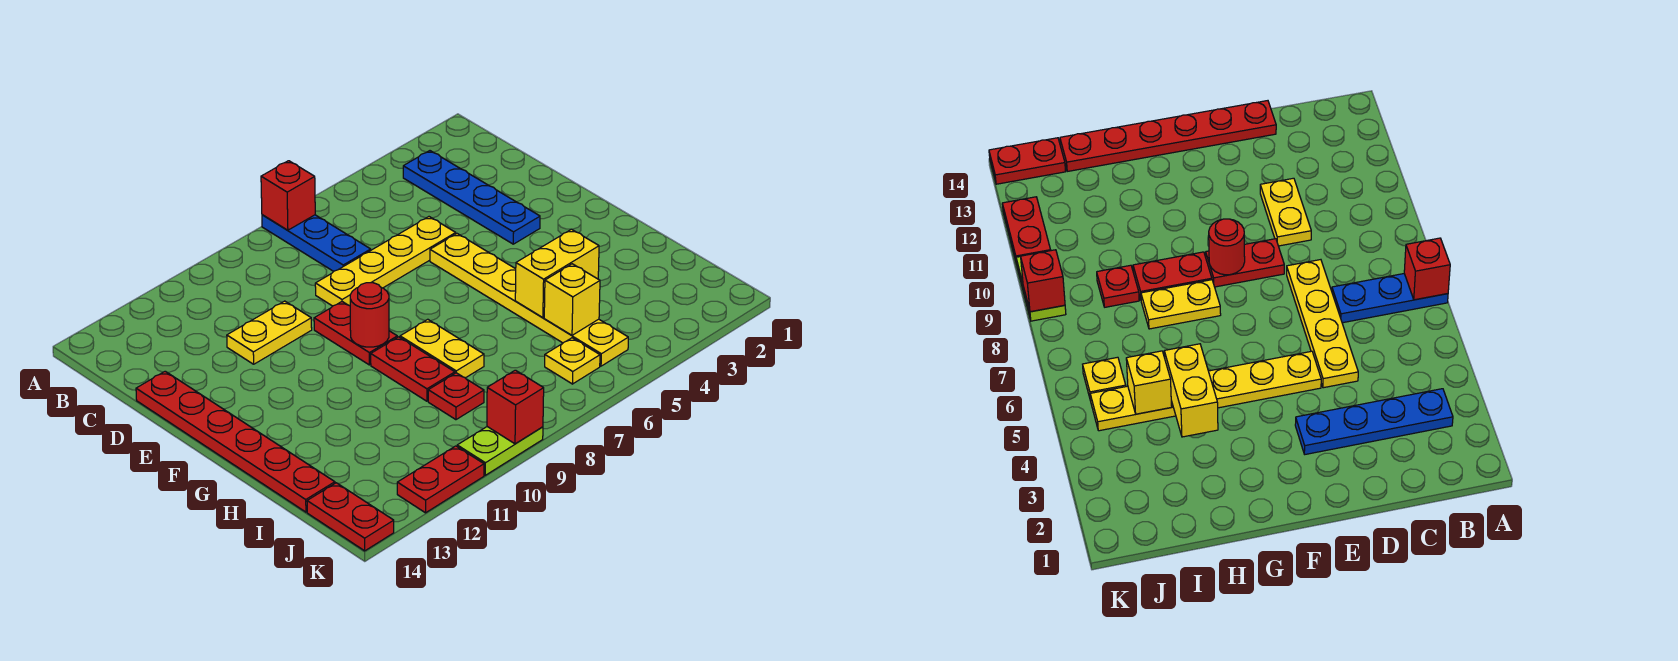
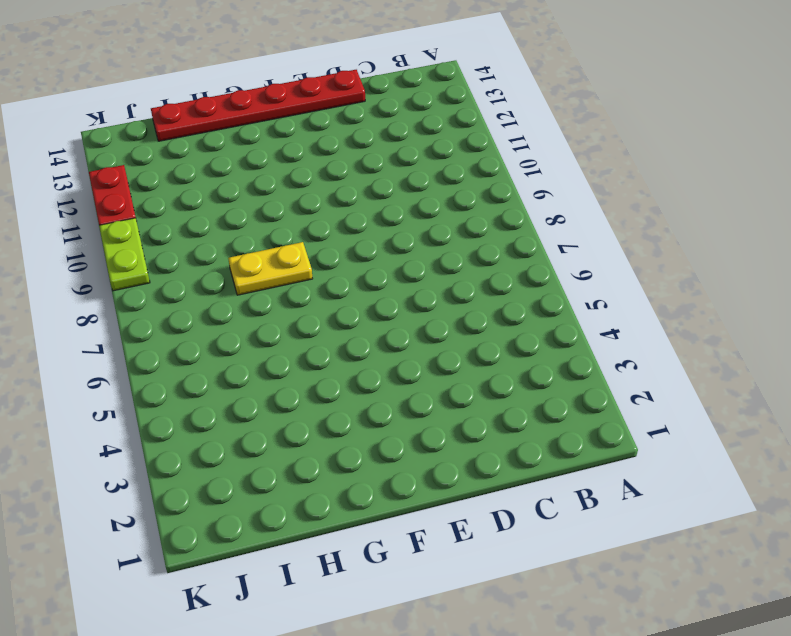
none -> blue plate A7:C7 level 1
none -> blue plate B3:E3 level 1
none -> yellow plate D5:D8 level 1

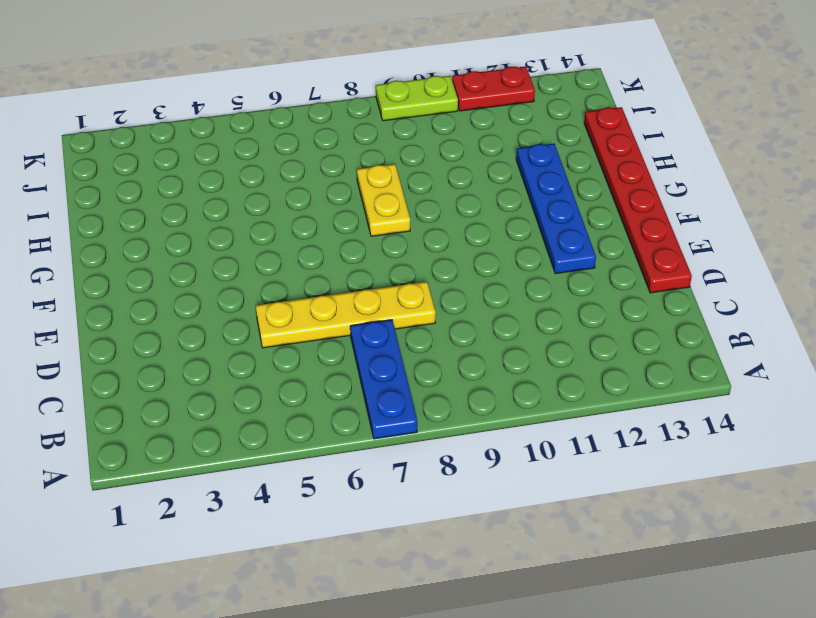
blue plate E12:H12 level 1 -> blue plate B3:E3 level 1
none -> yellow plate D10:D11 level 1
none -> yellow plate E5:J5 level 1
none -> red plate E9:F9 level 1

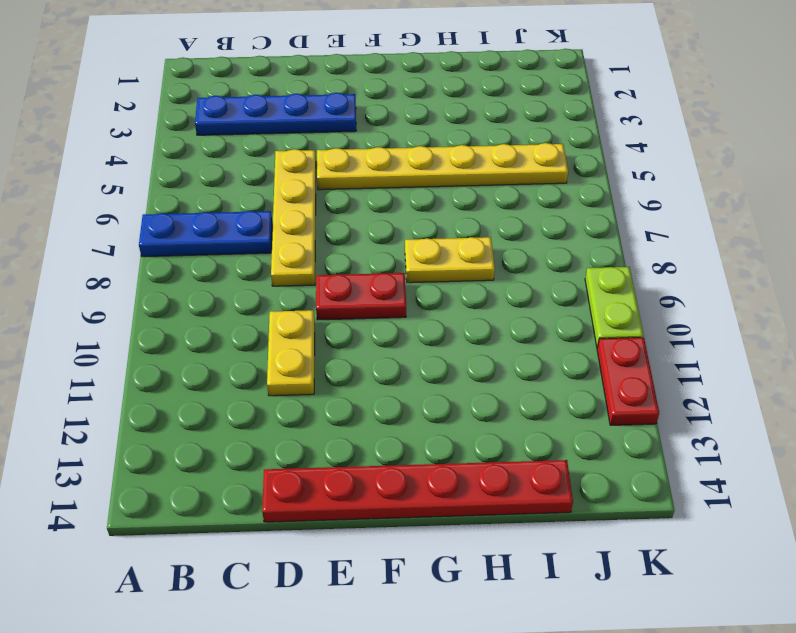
none -> red plate G9:H9 level 1
none -> red plate I9 level 1
none -> yellow plate J6 level 1

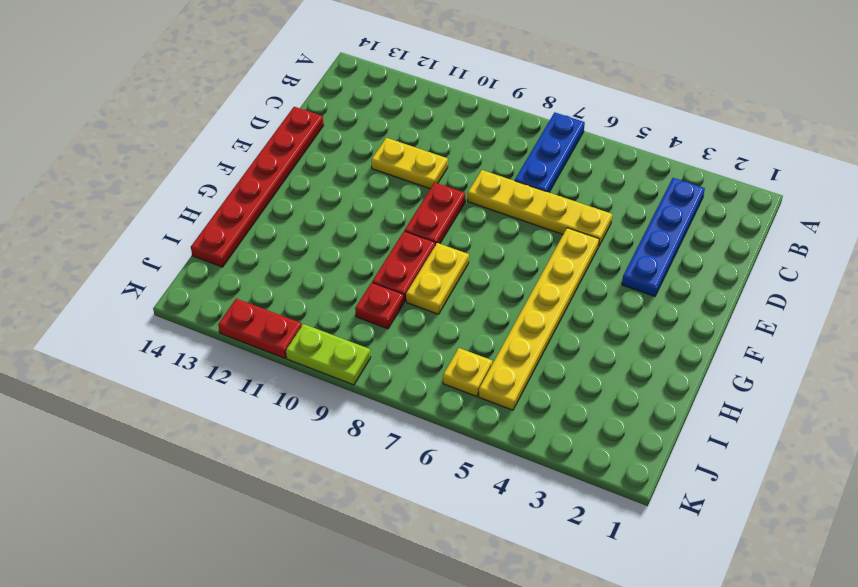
none -> red plate J14:K14 level 1
none -> red brick A7 level 2
none -> red round brick F9 level 2

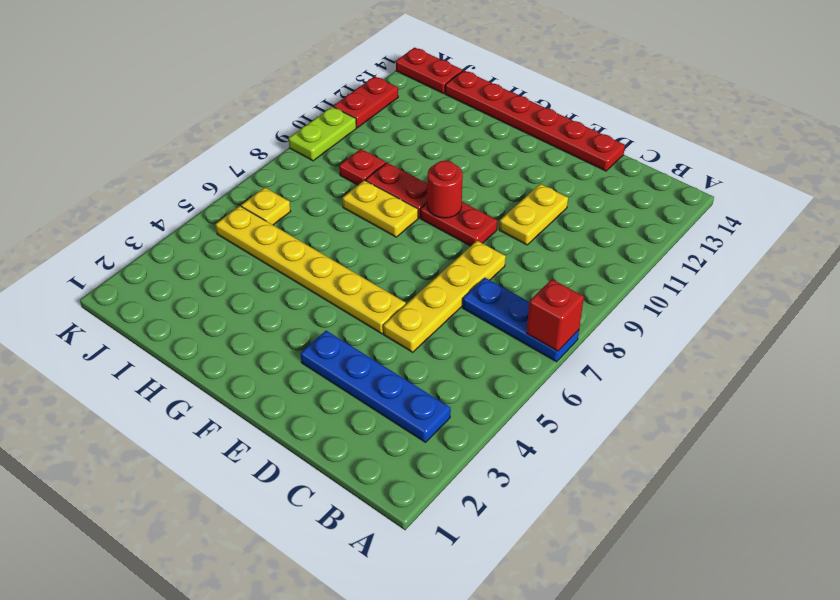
none -> yellow brick H4:H5 level 2
none -> yellow brick I5 level 2
none -> red brick K9 level 2

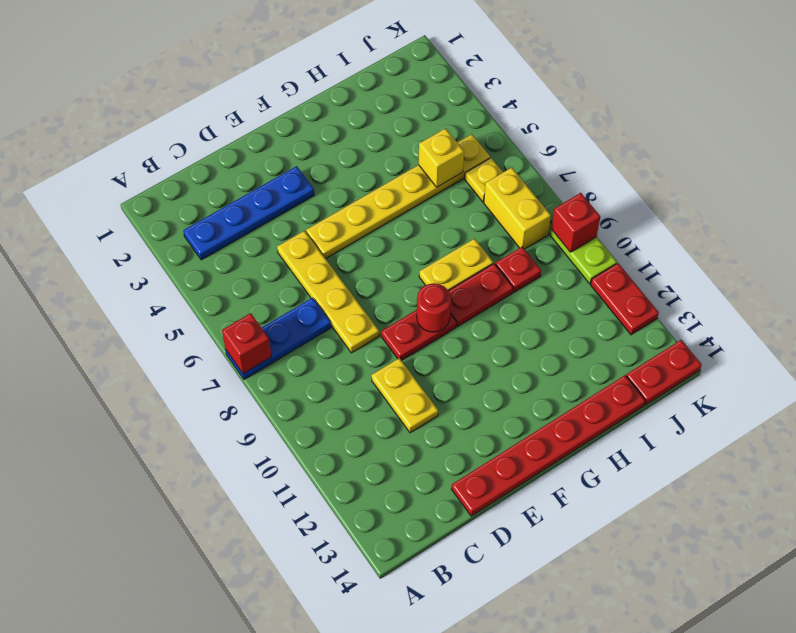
yellow brick J7:J8 level 1 -> yellow brick H4:H5 level 2

